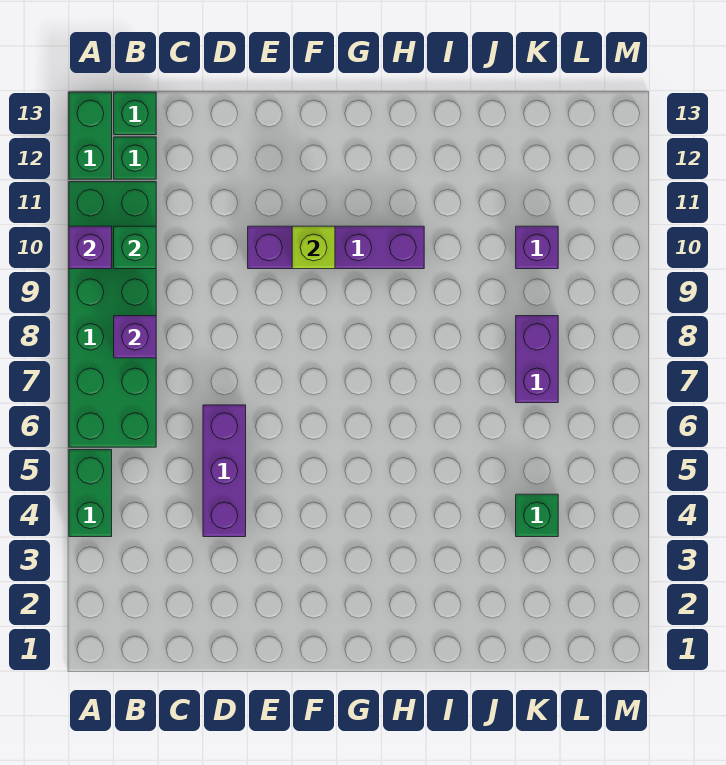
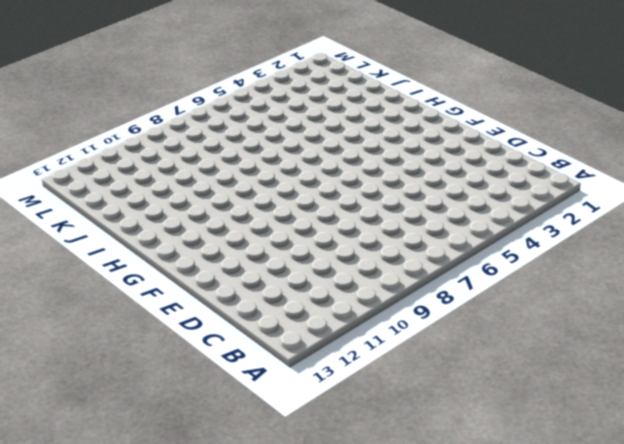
none -> green brick A4:A5 level 1
none -> green brick A6:B11 level 1
none -> green brick A12:A13 level 1

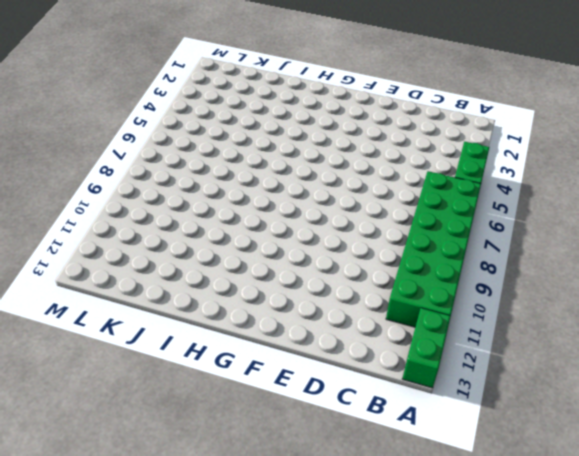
none -> green brick B12 level 1
none -> green brick B13 level 1
none -> purple brick D4:D6 level 1

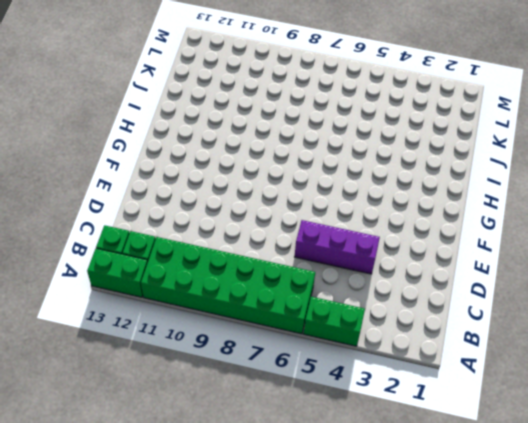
none -> purple brick E10:H10 level 1
none -> green brick K4 level 1
none -> purple brick K7:K8 level 1

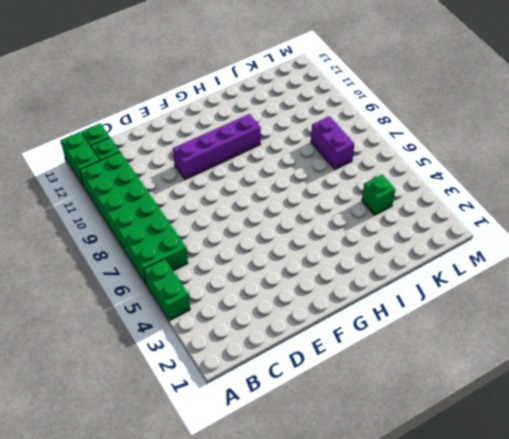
none -> purple brick D4:D6 level 1
none -> purple brick K10 level 1
none -> purple brick A10 level 2

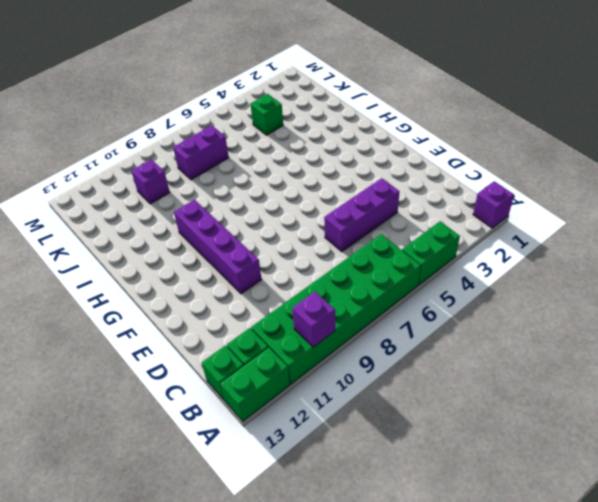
purple brick A1 level 1 -> purple brick B8 level 2
none -> green brick B10 level 2
none -> lime brick F10 level 2

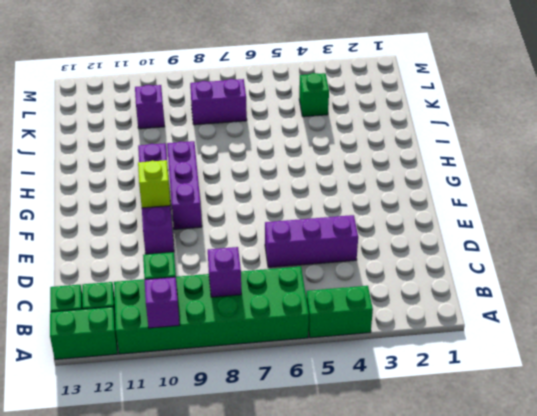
purple brick F9:H9 level 1 -> none

